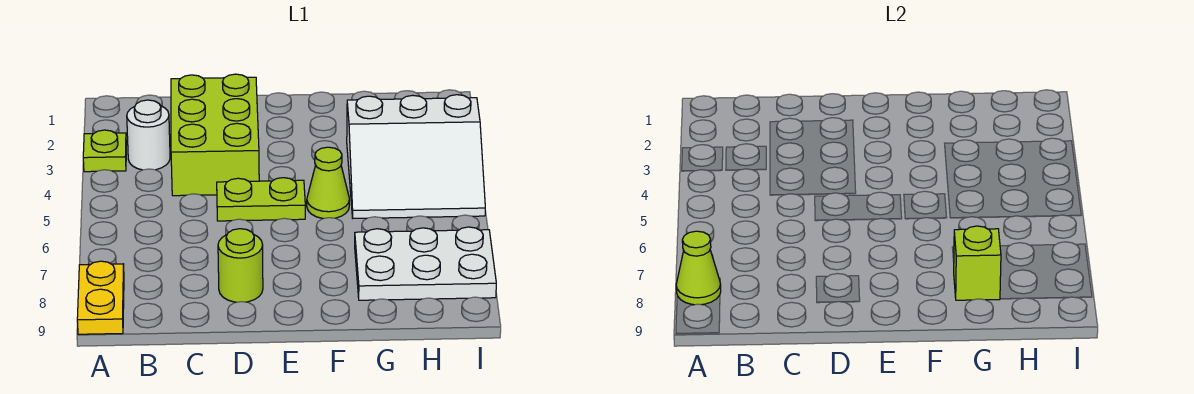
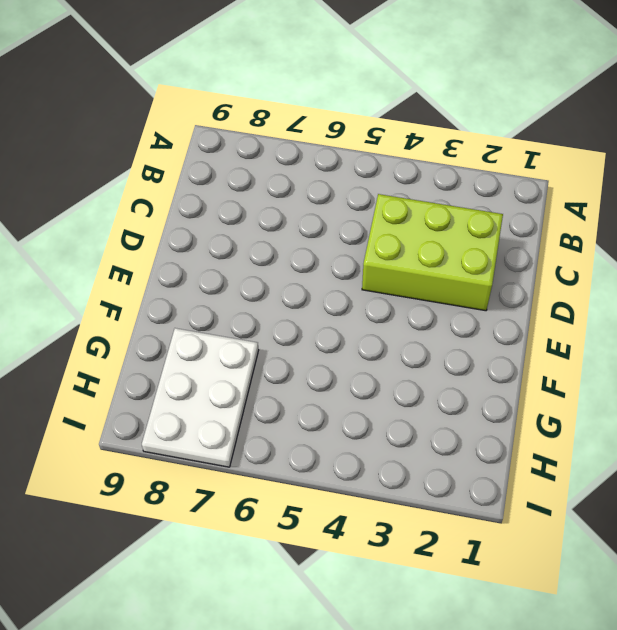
none -> lime plate A3 level 1
none -> yellow plate A8:A9 level 1

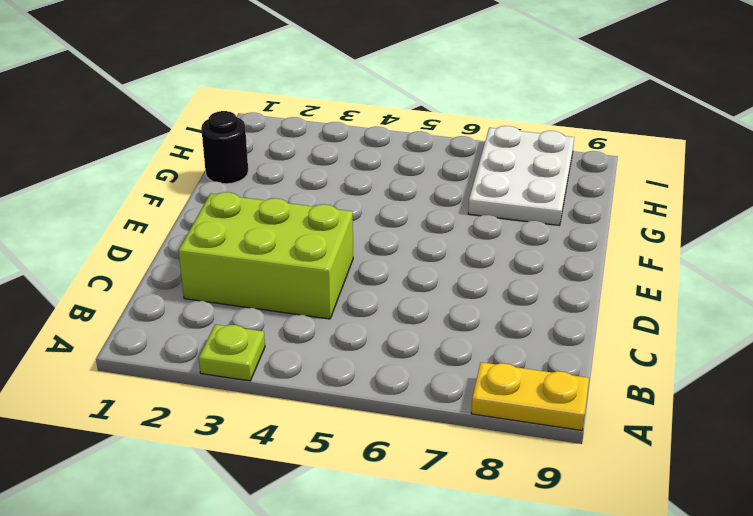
black round brick G1 level 1 -> none
none -> white round brick B3 level 1
none -> lime plate D5:E5 level 1

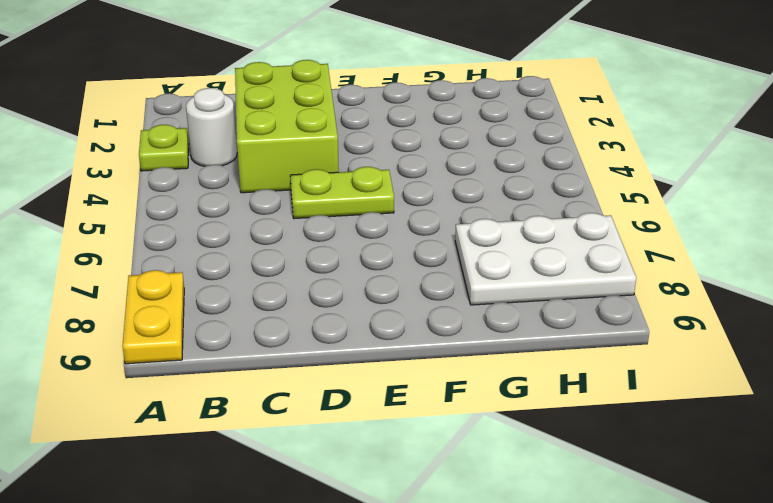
none -> lime round brick D8 level 1
none -> lime cone F5 level 1

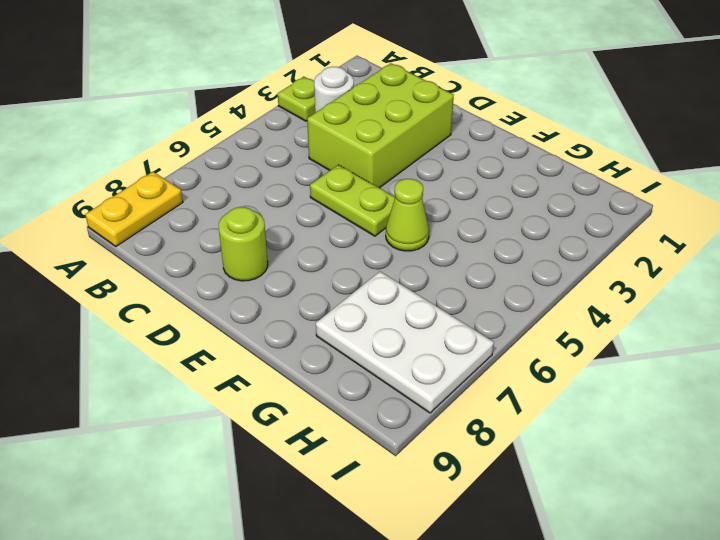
none -> white slope G3:I5 level 1 top 3
none -> lime cone A8 level 2

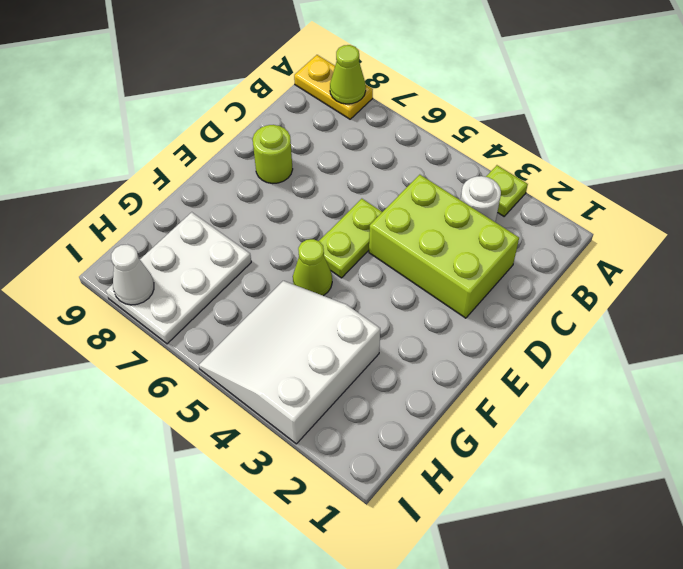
white cone I8 level 2 -> none
none -> lime brick G8 level 2

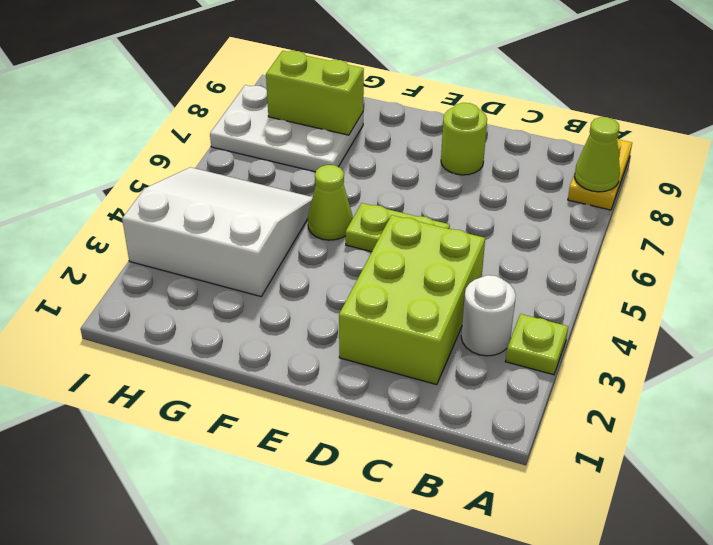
lime brick G8:H8 level 2 -> lime brick G8 level 2

